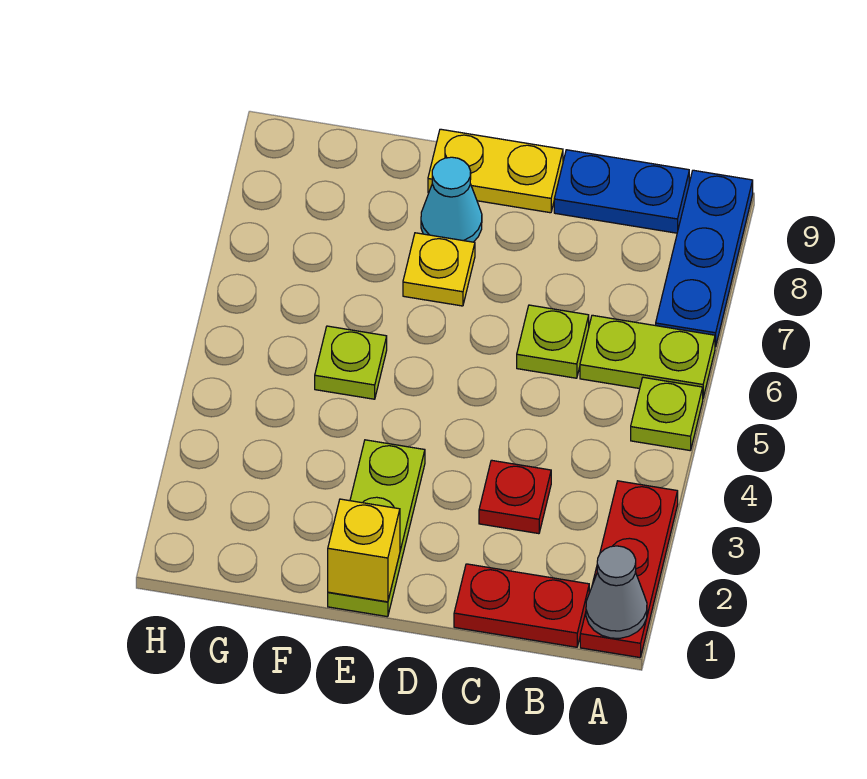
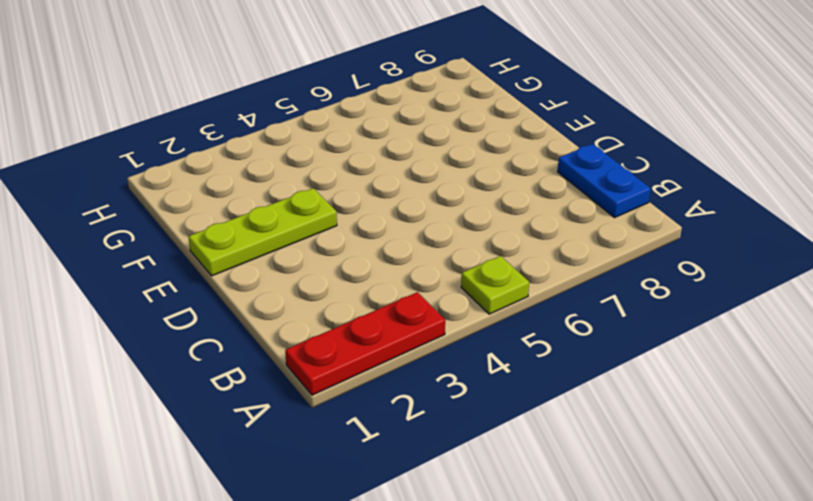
none -> lime plate A6:B6 level 1
none -> blue plate A7:A9 level 1
none -> red plate B1:C1 level 1

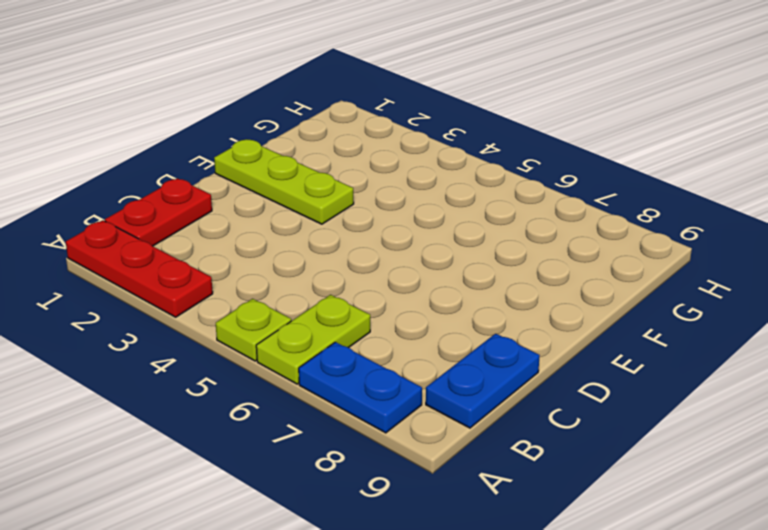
blue plate A7:A8 level 1 -> blue plate A7:A9 level 1
none -> red plate C3 level 1
none -> lime plate C6 level 1
none -> yellow plate D9:E9 level 1

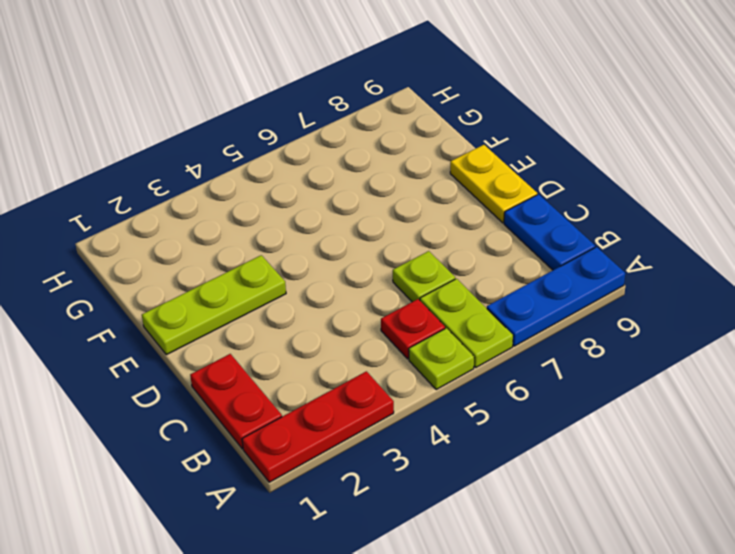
red plate B5 level 1 -> red plate C3 level 1
none -> yellow plate E7 level 1
none -> cyan cone E8 level 1
none -> lime plate F5 level 1

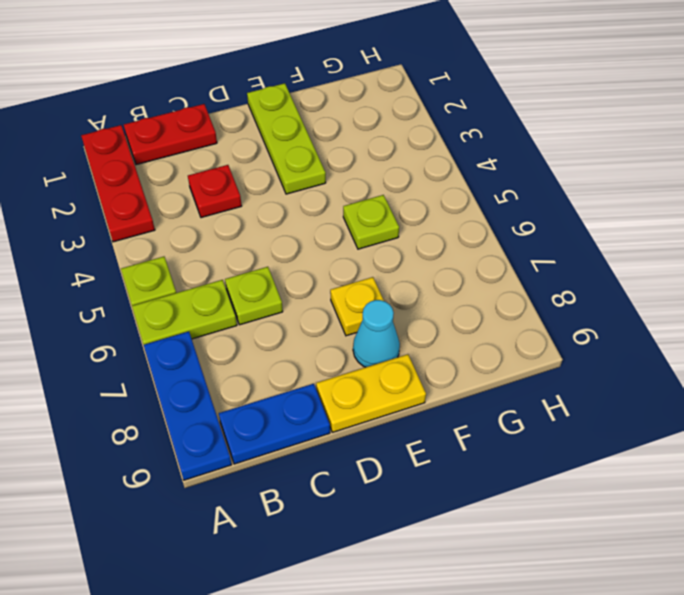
none -> grey cone A1 level 2
none -> yellow brick E1 level 2

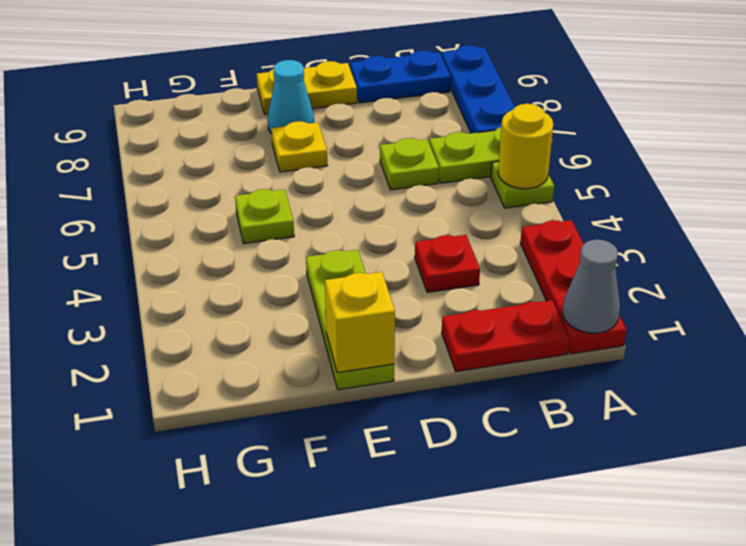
yellow round brick A5 level 2 -> none

